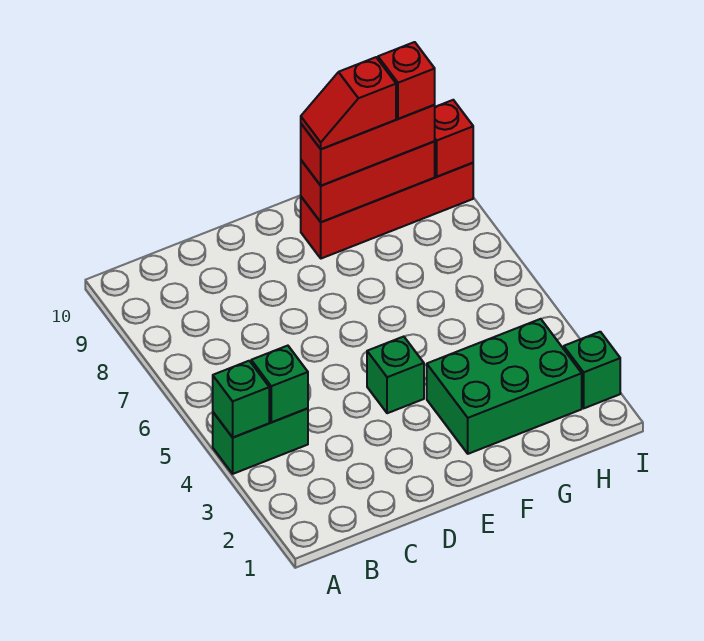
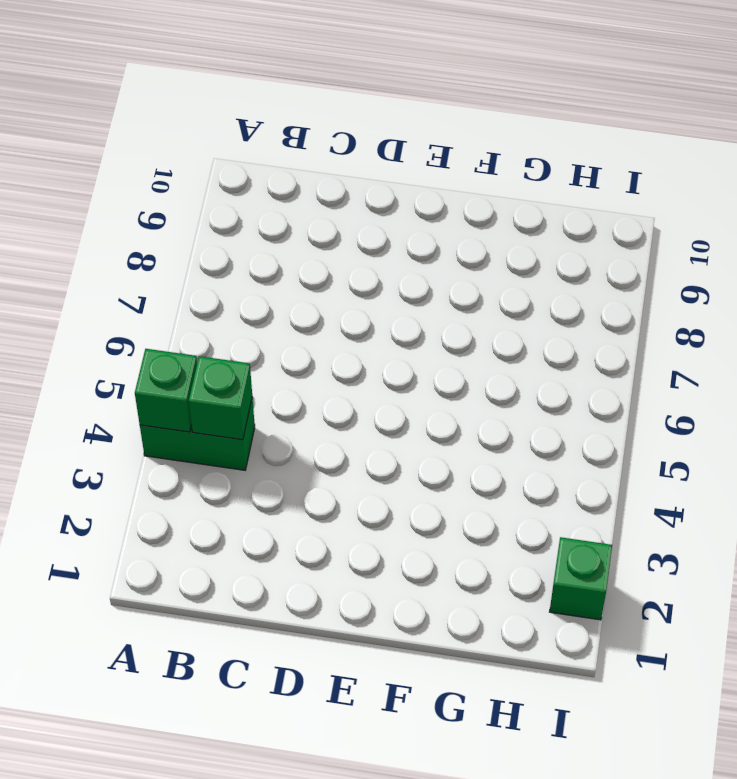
none -> green brick E4 level 1
none -> green brick F2:H3 level 1
none -> red brick F9:I9 level 1

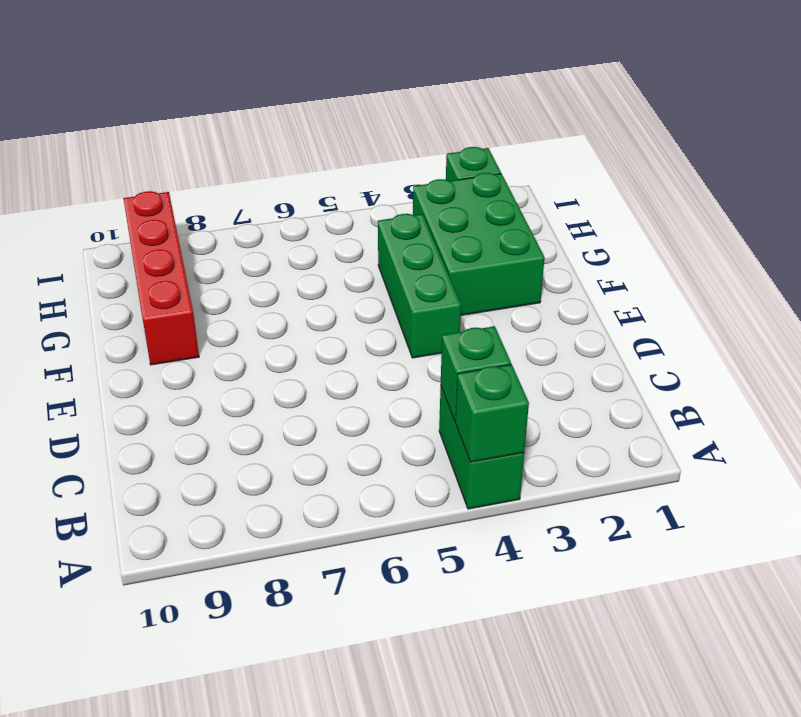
green brick E4:G4 level 1 -> green brick E4 level 1
none -> red brick F9:H9 level 2
none -> red brick I9 level 2
none -> red brick F9:H9 level 3

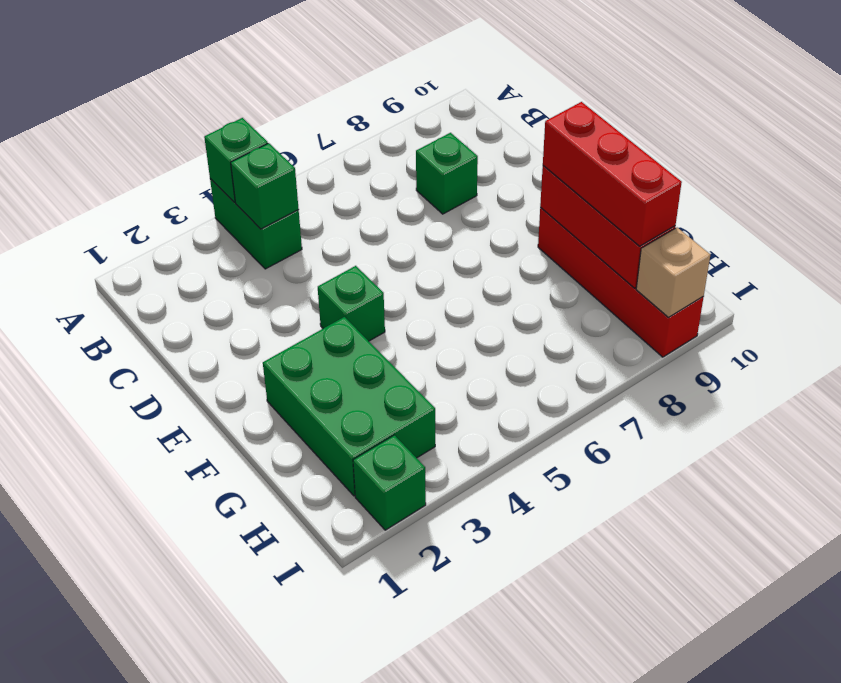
green brick C8 level 1 -> none
tan brick I9 level 2 -> red brick I9 level 2
none -> red slope F9:G9 level 4 top G
none -> red brick H9 level 4

